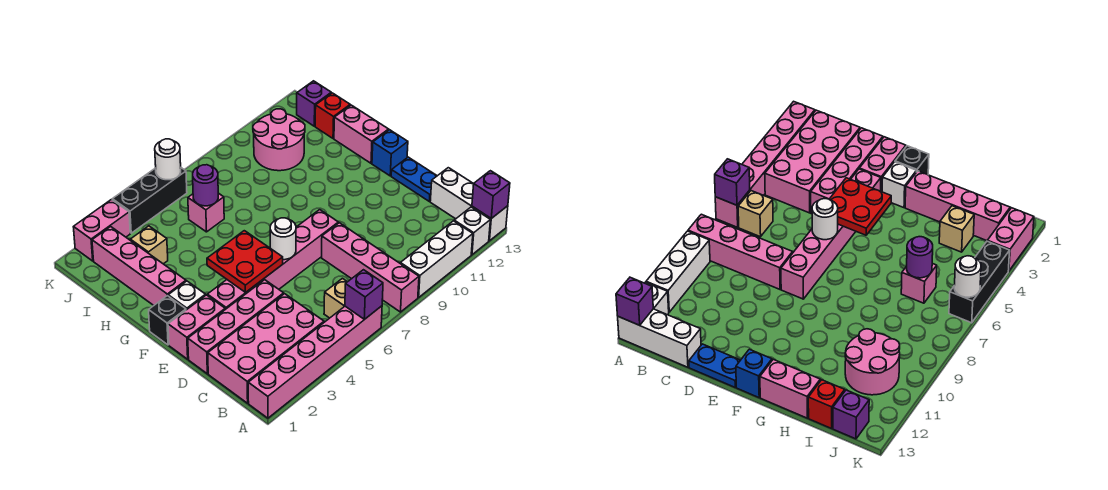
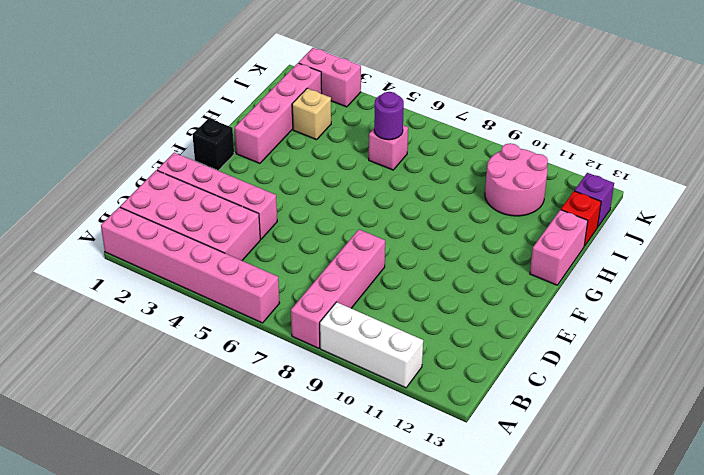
none -> white brick A12 level 1
none -> white brick A13:C13 level 1
none -> tan brick B6 level 1

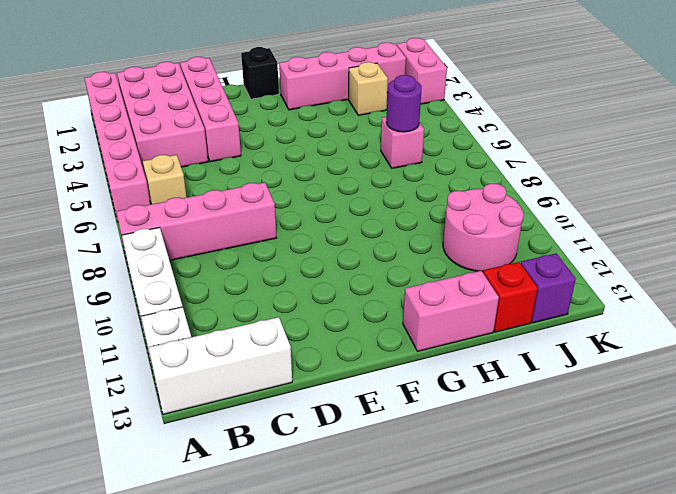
none -> blue plate D13:E13 level 1
none -> pink brick E1:E2 level 1
none -> pink brick E3:E8 level 1

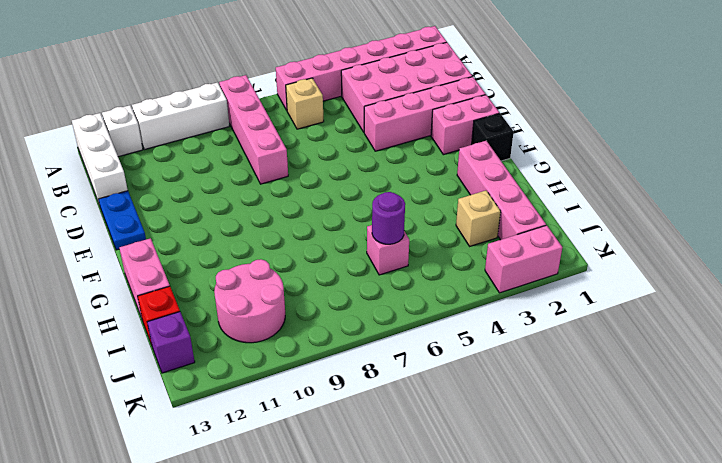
none -> pink brick E3:E8 level 1
none -> white brick F2 level 1
none -> blue brick F13 level 1

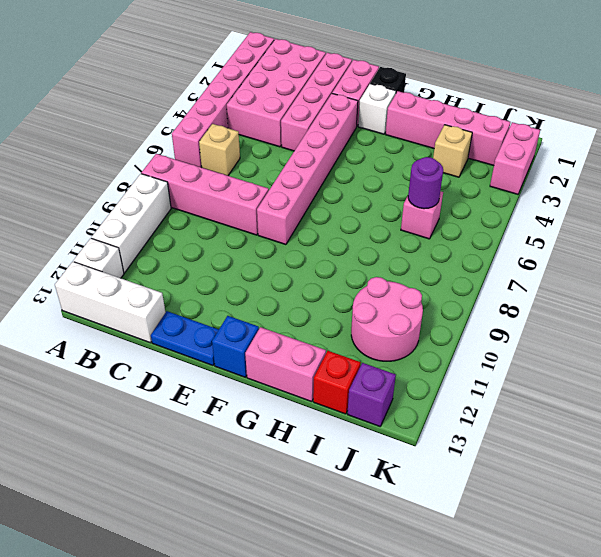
none -> black brick K4:K6 level 1
none -> purple brick A6 level 2
none -> purple brick A13 level 2

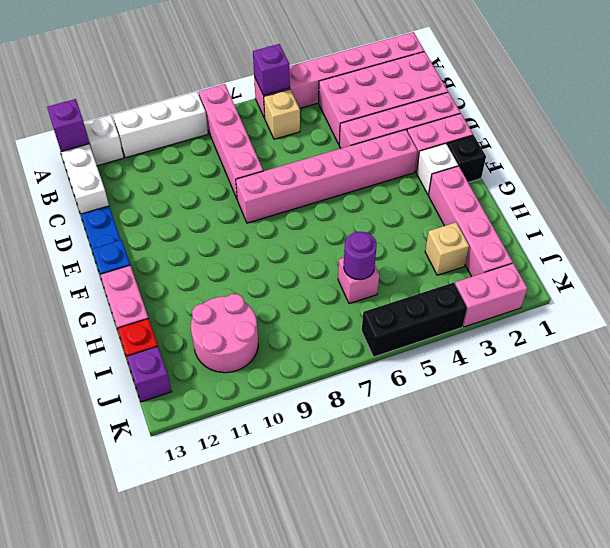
none -> red plate E4:F5 level 2
none -> white round brick E6 level 2
none -> white round brick K6 level 2

